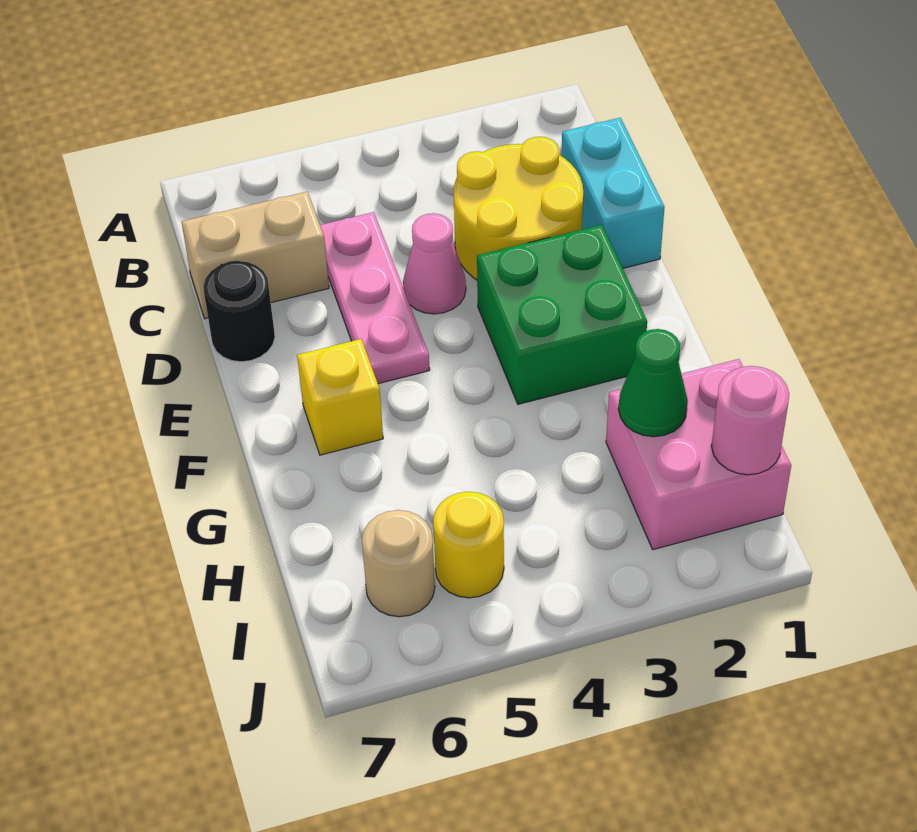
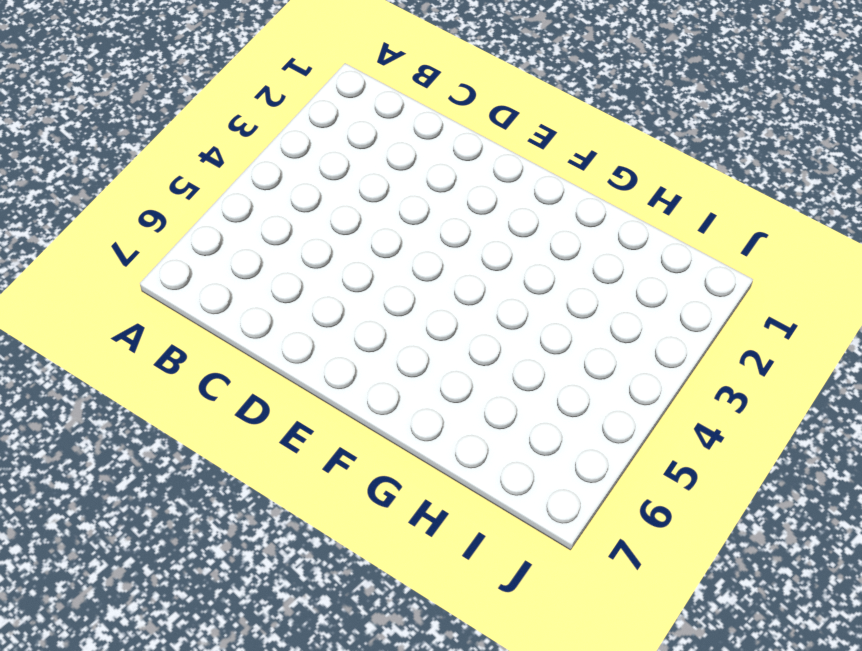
none -> cyan brick C1:D1 level 1
none -> yellow round brick C2:D3 level 1
none -> pink plate C5:E5 level 1

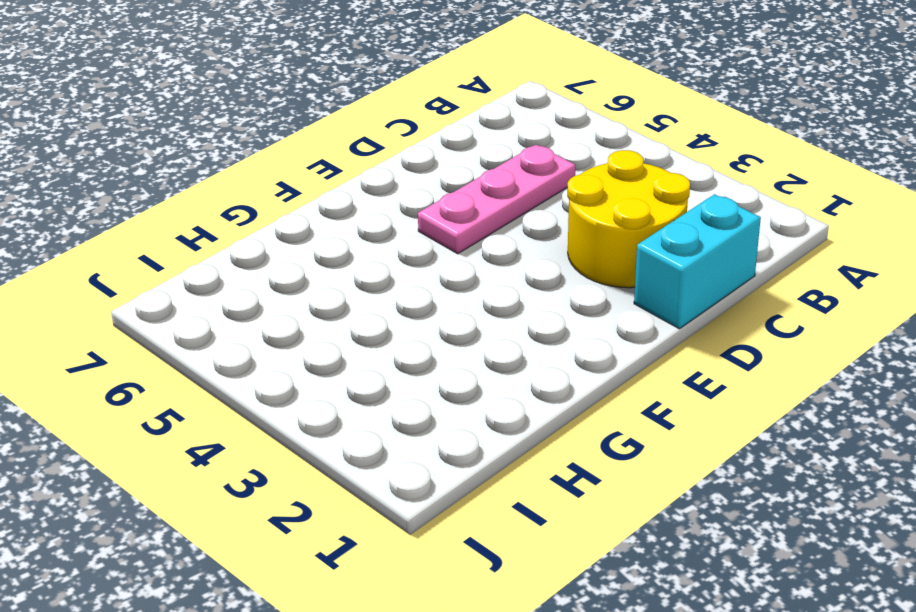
none -> tan brick C6:C7 level 1
none -> pink cone D4 level 1
none -> black round brick D7 level 1

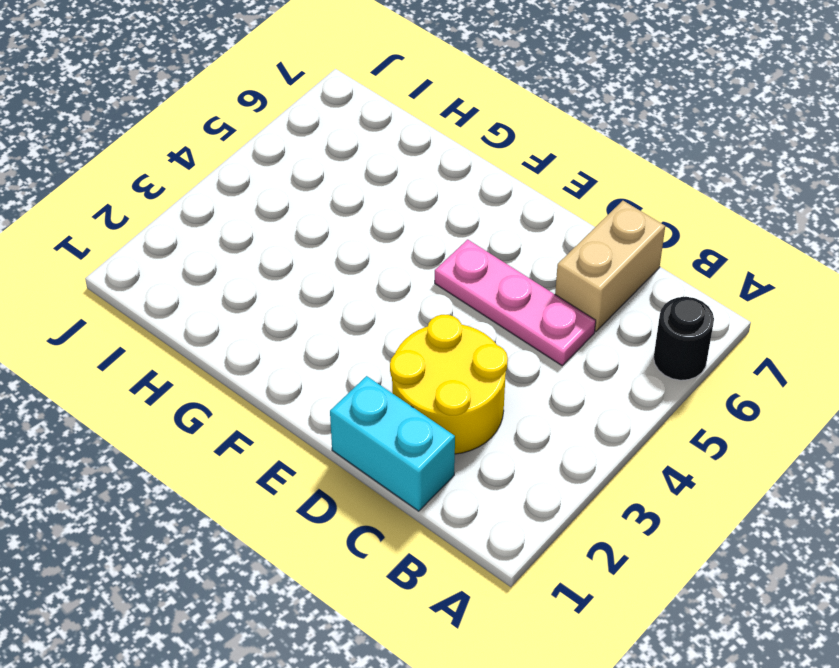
black round brick A6 level 1 -> black round brick D7 level 1
none -> pink cone D4 level 1
none -> green brick E2:F3 level 1
none -> yellow brick F6 level 1

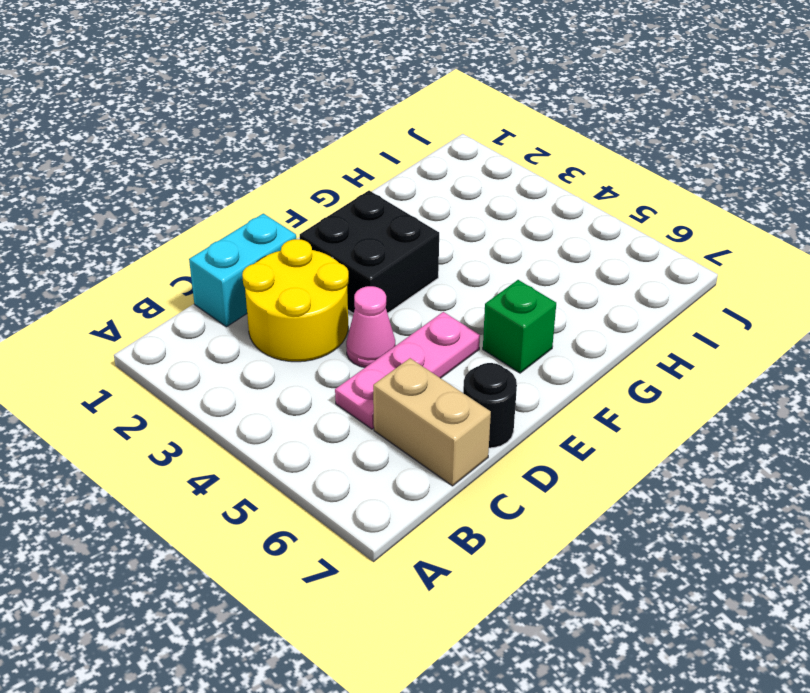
black brick E2:F3 level 1 -> green brick E2:F3 level 1
green brick F6 level 1 -> yellow brick F6 level 1
none -> pink brick H1:I2 level 1
none -> yellow round brick I5 level 1
none -> tan round brick I6 level 1

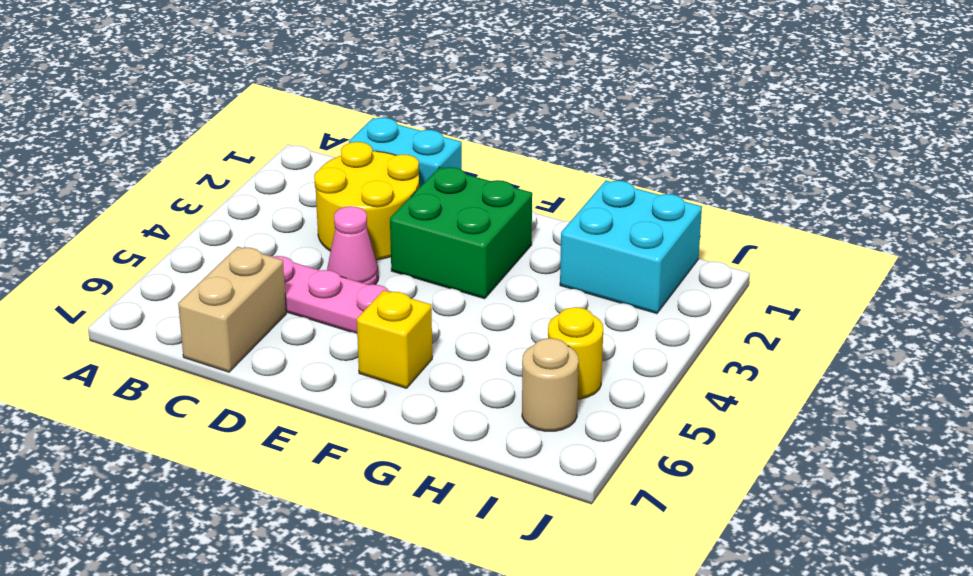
cyan brick H1:I2 level 1 -> pink brick H1:I2 level 1
none -> black round brick D7 level 1
none -> green cone H2 level 2
none -> pink round brick I1 level 2

